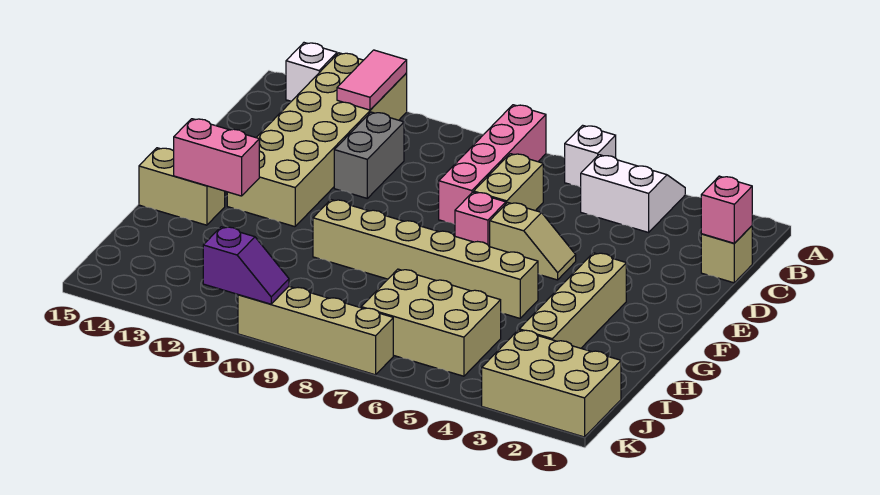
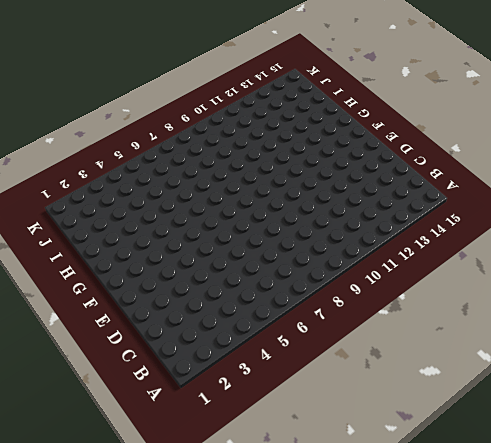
none -> white slope A4:B5 level 1 top B
none -> white brick A6 level 1
none -> pink brick A8:D8 level 1

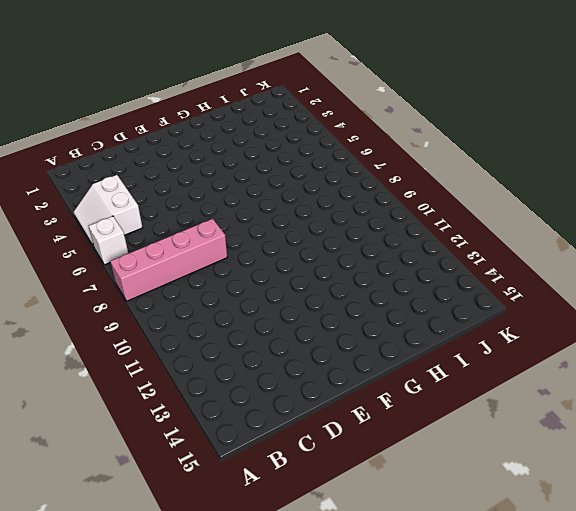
none -> tan brick A12:F13 level 1
none -> white brick A14 level 1
none -> tan brick C1 level 1

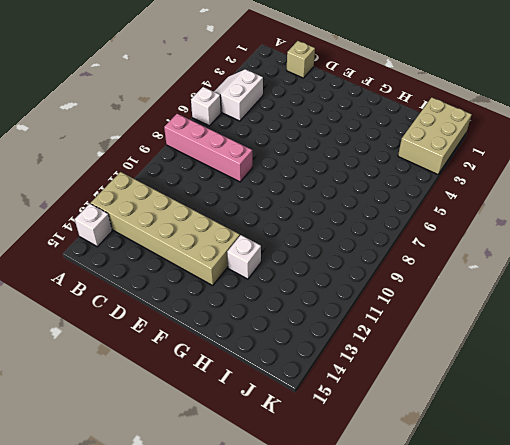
white brick G12 level 1 -> none
none -> tan brick C7:D7 level 1
none -> grey brick C11:D11 level 1
none -> tan slope E5:E6 level 1 top 6

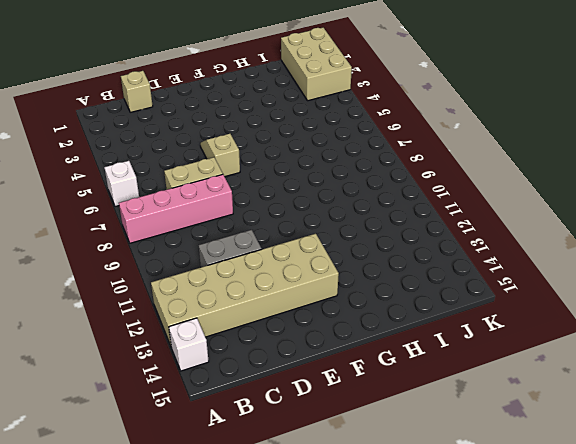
none -> white slope A4:B5 level 1 top B
none -> pink brick E7 level 1
none -> tan brick F3:I3 level 1

